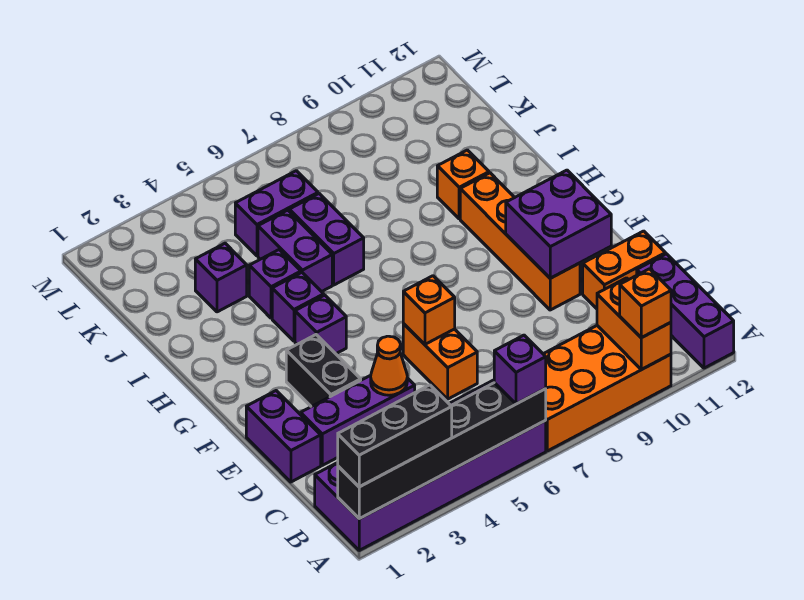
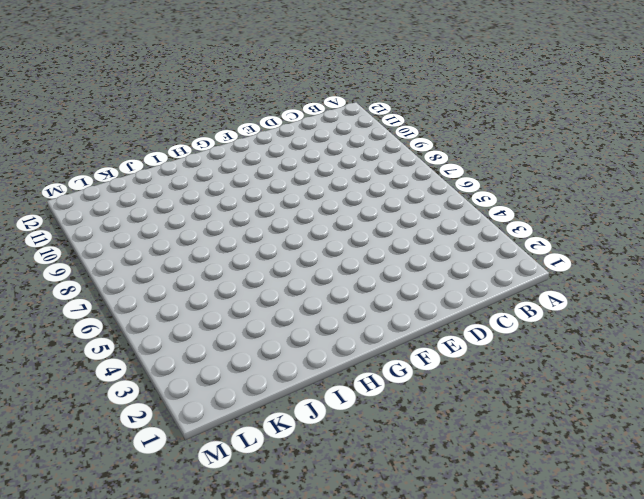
none -> purple brick A1:B6 level 1
none -> orange brick A7:B10 level 1
none -> purple brick A12:C12 level 1

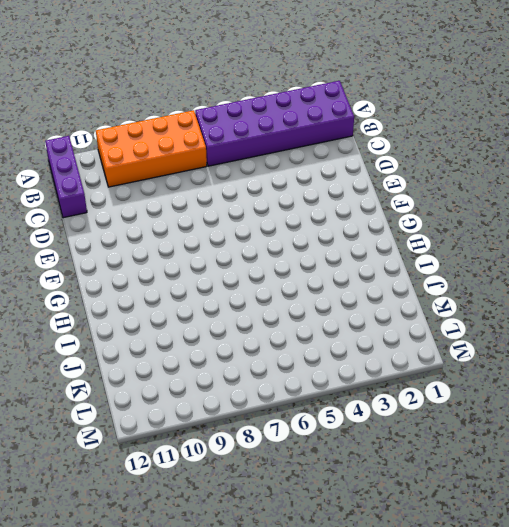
none -> purple brick D1:E1 level 1
none -> purple brick D2:D4 level 1
none -> orange brick D6:E6 level 1

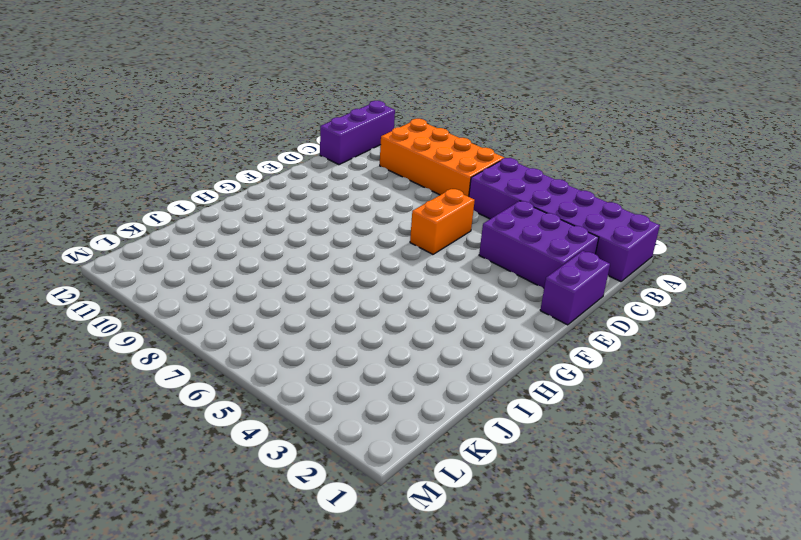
purple brick C2:D4 level 1 -> purple brick D2:D4 level 1
none -> orange brick D11:D12 level 1
none -> black brick E3:F3 level 1
none -> orange brick E10:H10 level 1

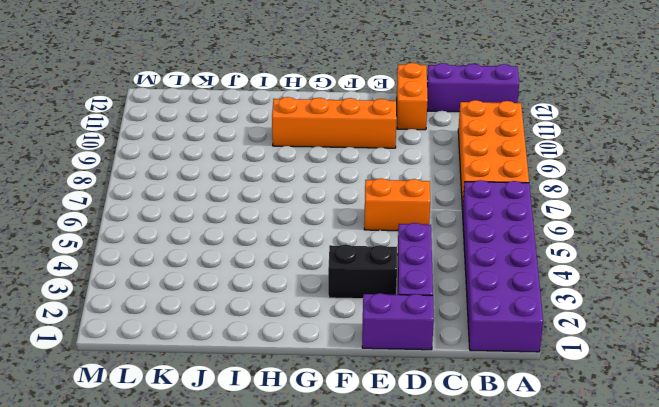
none -> purple brick G4 level 1
none -> purple brick H4 level 1
none -> purple brick I4 level 1

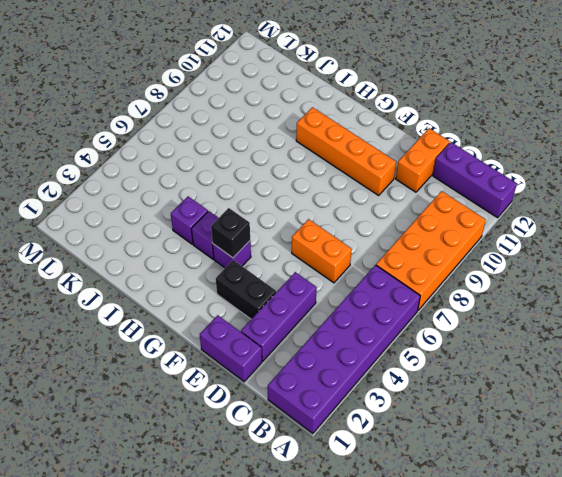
black brick G4 level 2 -> none
none -> purple brick I5:J5 level 1
none -> purple brick I6:J6 level 1
none -> orange brick I10 level 1

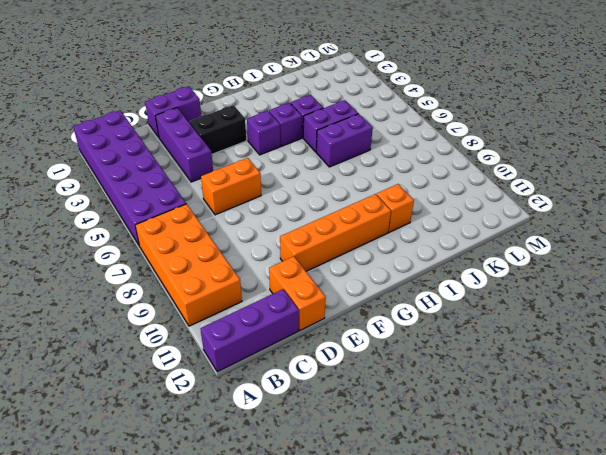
none -> purple brick J3 level 1
none -> purple brick K5:K6 level 1
none -> black brick A1:A6 level 2

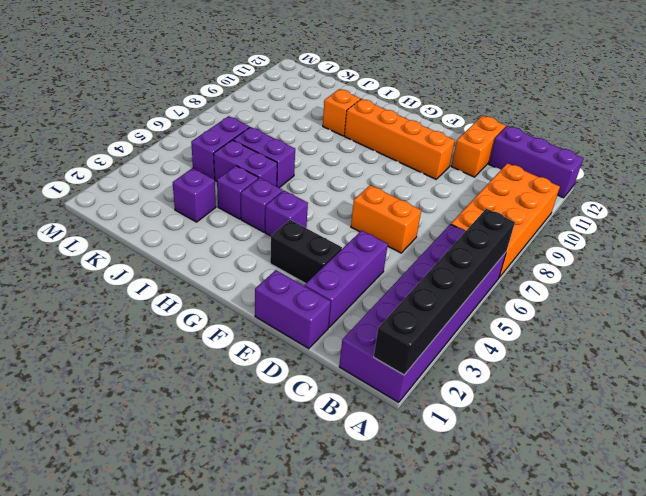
none -> orange brick A10:B10 level 2
none -> orange cone D4 level 2
none -> orange brick E6 level 2

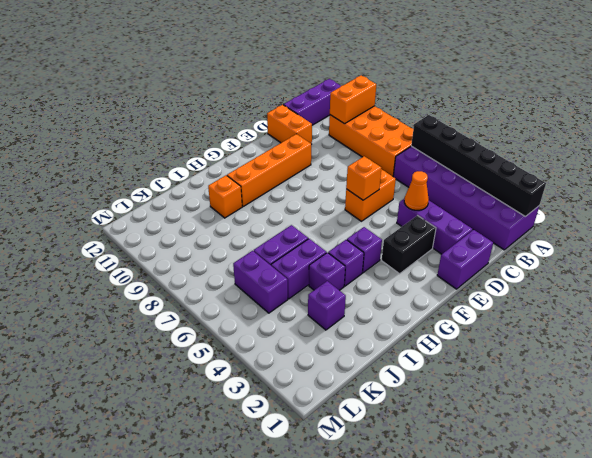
none -> purple brick E10:F11 level 2
none -> black brick A1:A3 level 3
none -> purple brick A6 level 3

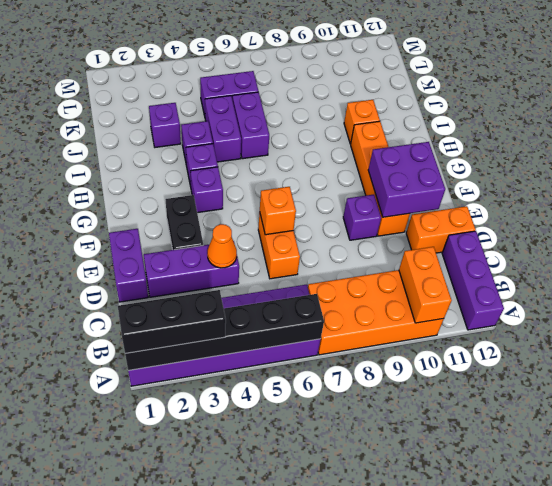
purple brick E9 level 1 -> purple brick A6 level 3
none -> orange brick A10 level 3

